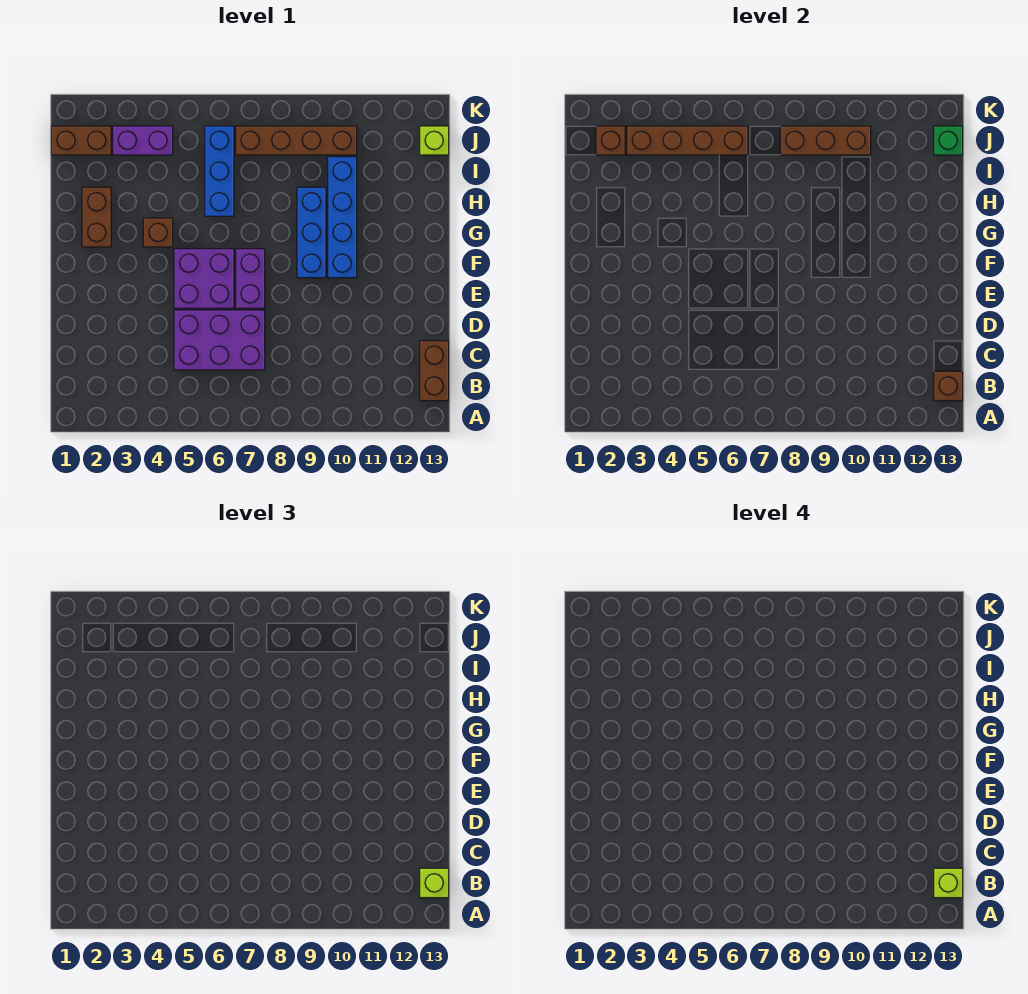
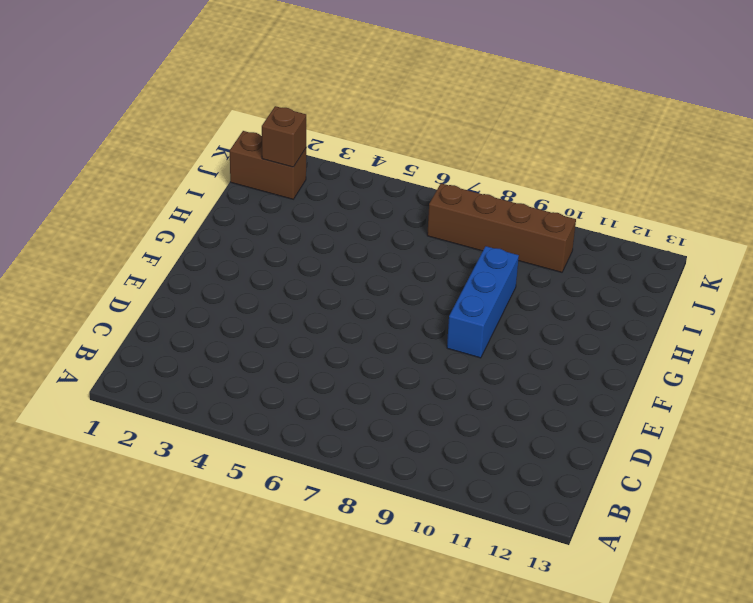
none -> brown brick B13:C13 level 1
none -> purple brick C5:D7 level 1
none -> purple brick E5:F6 level 1

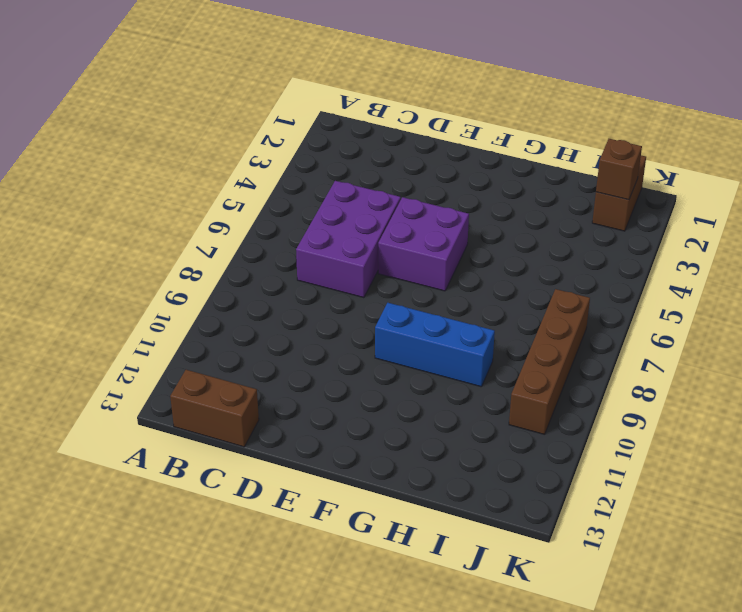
none -> purple brick E7:F7 level 1
none -> blue brick F10:I10 level 1
none -> brown brick G2:H2 level 1

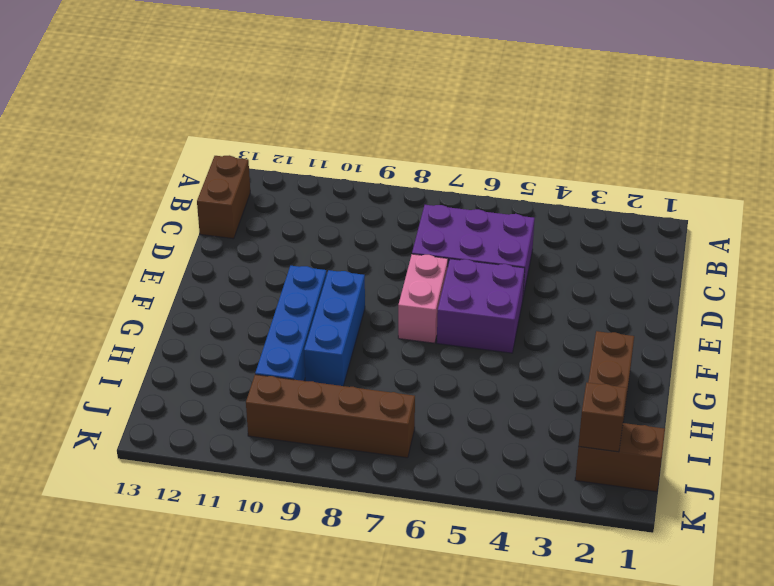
pink brick E7:F7 level 1 -> purple brick E7:F7 level 1
none -> brown brick G4 level 1
none -> blue brick H6:J6 level 1
none -> purple brick J3:J4 level 1

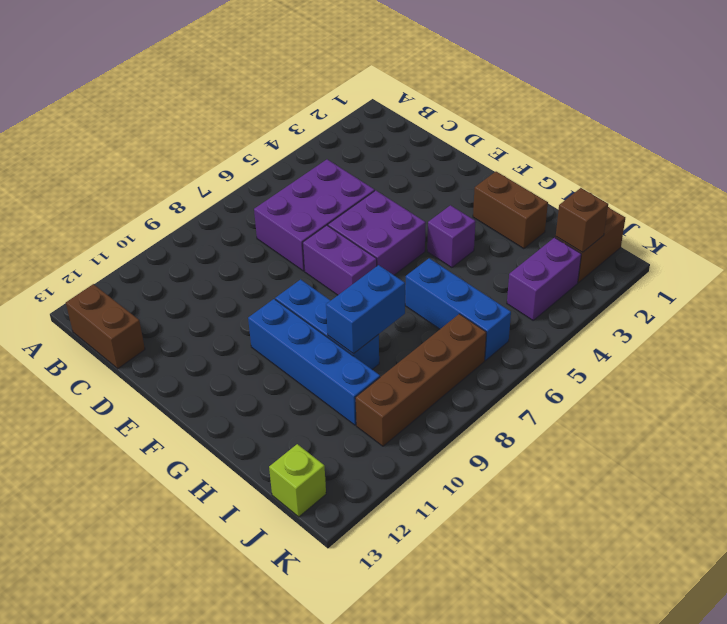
purple brick G4 level 1 -> brown brick G4 level 1
blue brick H8:H9 level 2 -> none
none -> brown brick B13 level 2
none -> brown brick J3:J6 level 2
none -> brown brick J8:J10 level 2

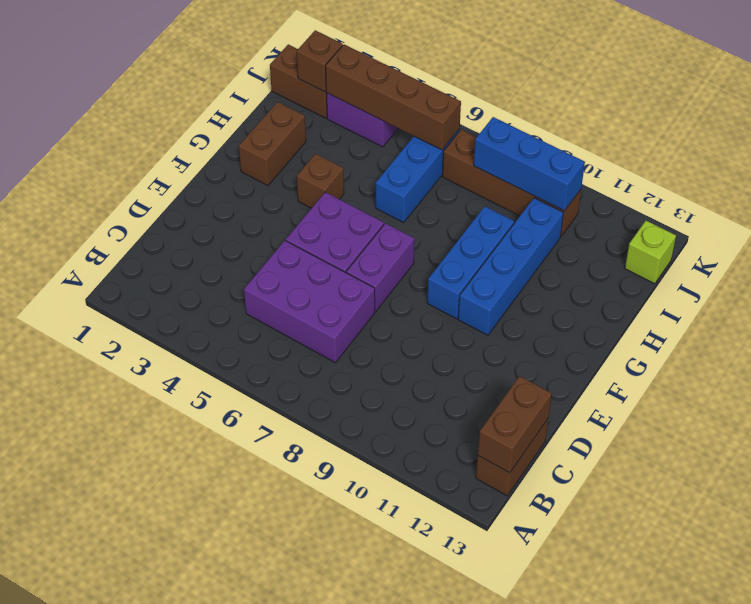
brown brick B13:C13 level 2 -> brown brick B13 level 2
blue brick J8:J10 level 2 -> brown brick J8:J10 level 2
none -> green brick J13 level 2
none -> lime brick B13 level 3
none -> lime brick B13 level 4

